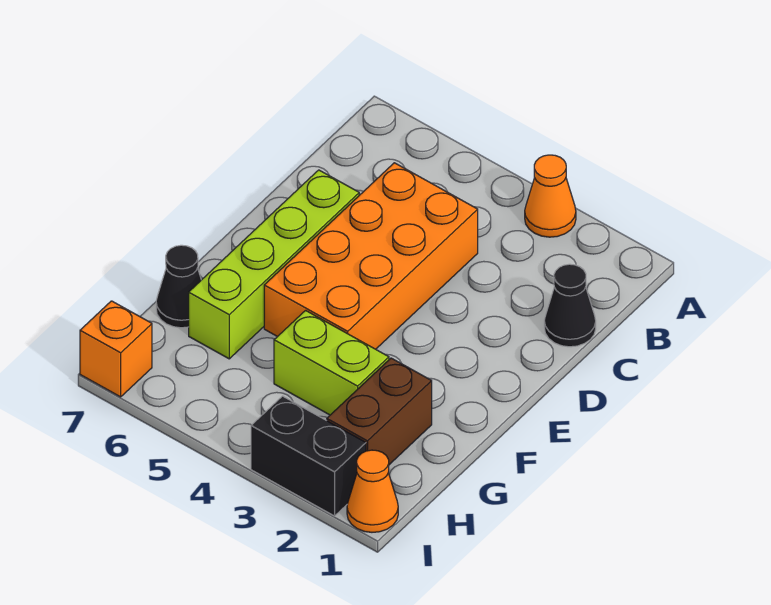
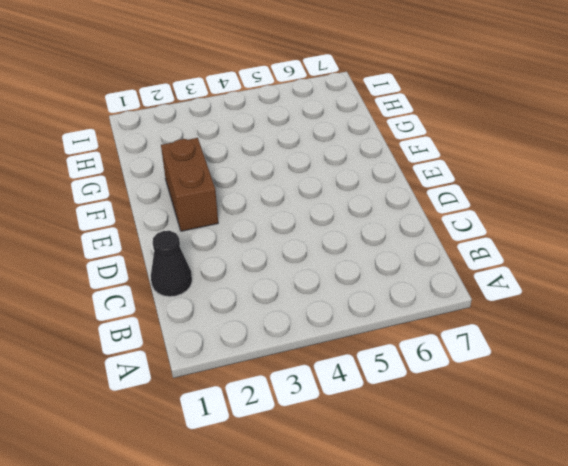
brown brick E2:F2 level 1 -> brown brick G2:H2 level 1
none -> orange cone A3 level 1
none -> orange brick C4:F5 level 1

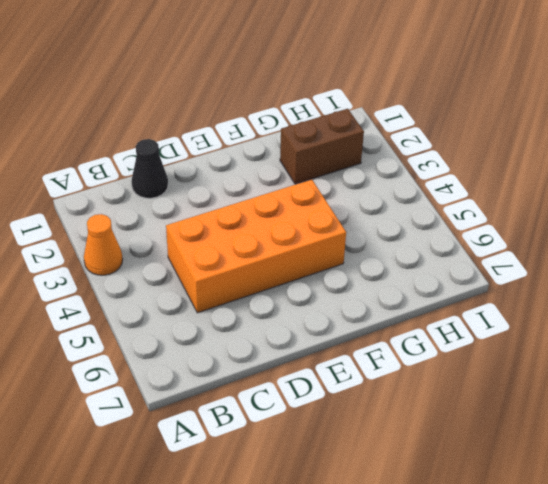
none -> lime brick D6:G6 level 1
none -> lime brick G3:G4 level 1

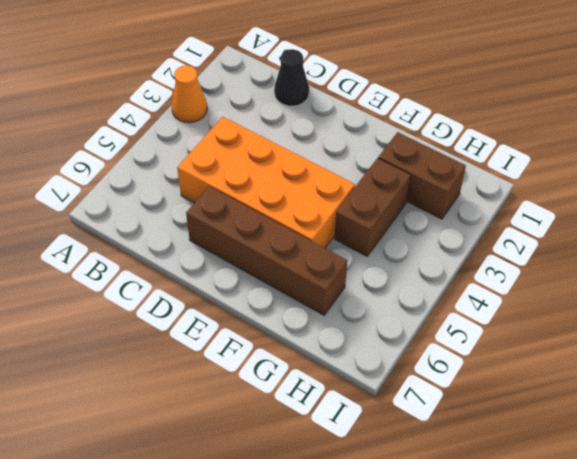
brown brick D6:G6 level 1 -> lime brick D6:G6 level 1
brown brick G3:G4 level 1 -> lime brick G3:G4 level 1
none -> black cone G7 level 1
none -> orange cone I1 level 1

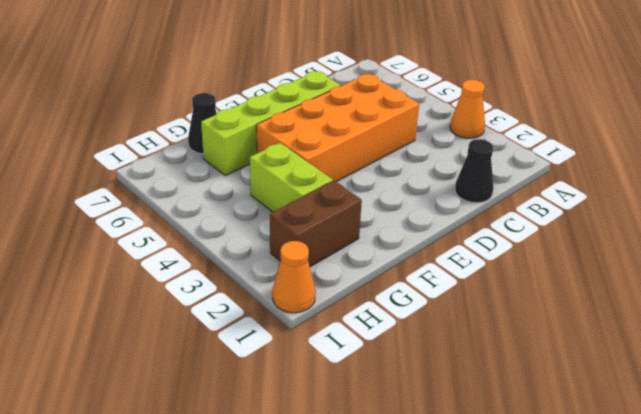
none -> black brick I2:I3 level 1
none -> orange brick I7 level 1

